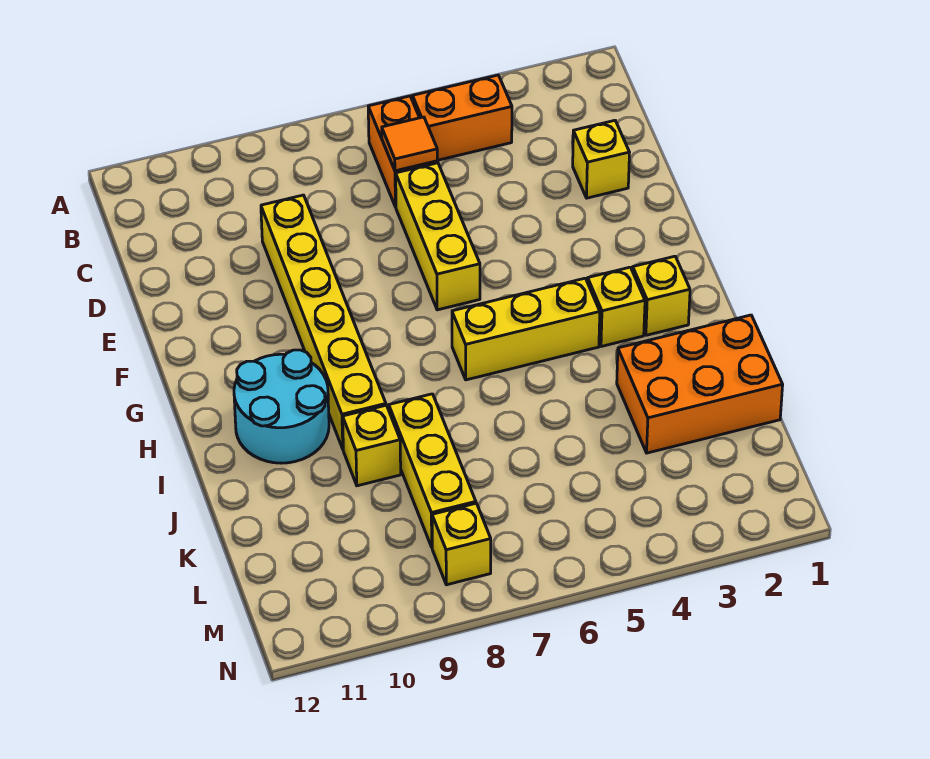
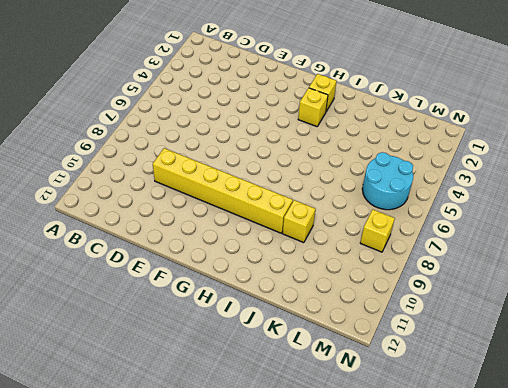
cyan round brick L5:M6 level 1 -> cyan round brick H10:I11 level 1
none -> orange brick B4:B5 level 1
none -> orange brick B6:C6 level 1
none -> yellow brick D2 level 1

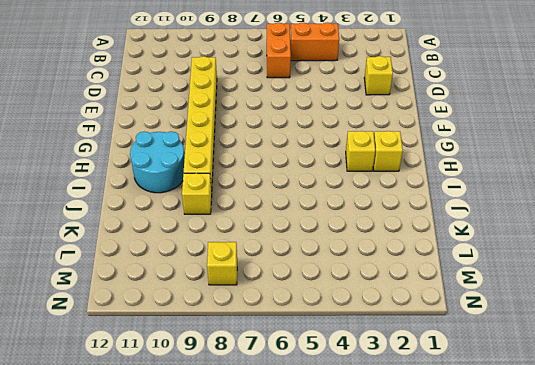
none -> yellow brick D6:F6 level 1
none -> yellow brick H4:H6 level 1
none -> orange brick J1:K3 level 1

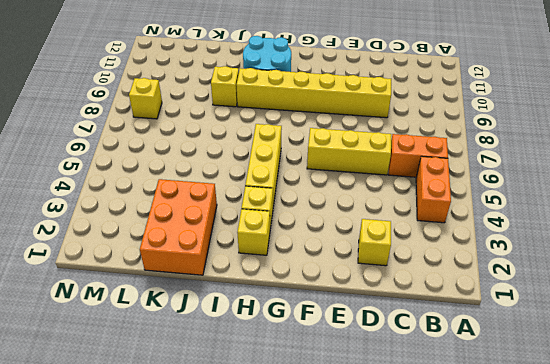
none -> yellow brick J8:L8 level 1
none -> orange tile C6 level 2

